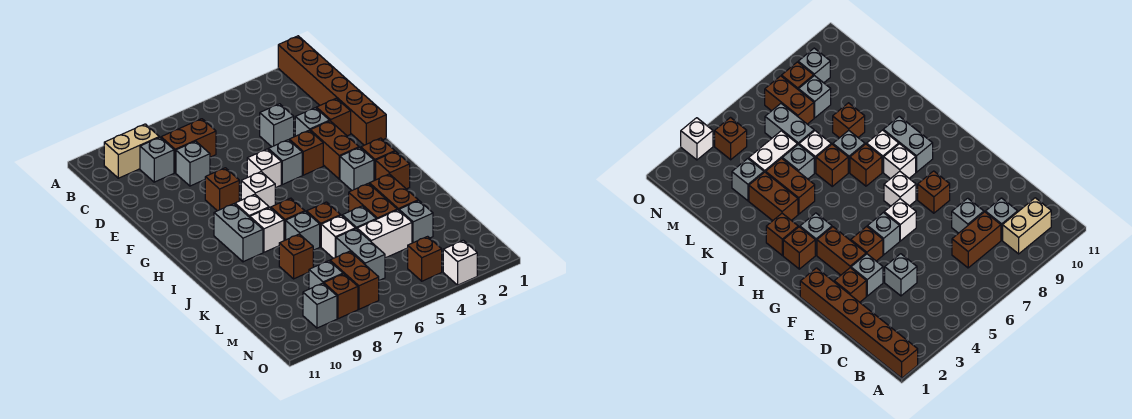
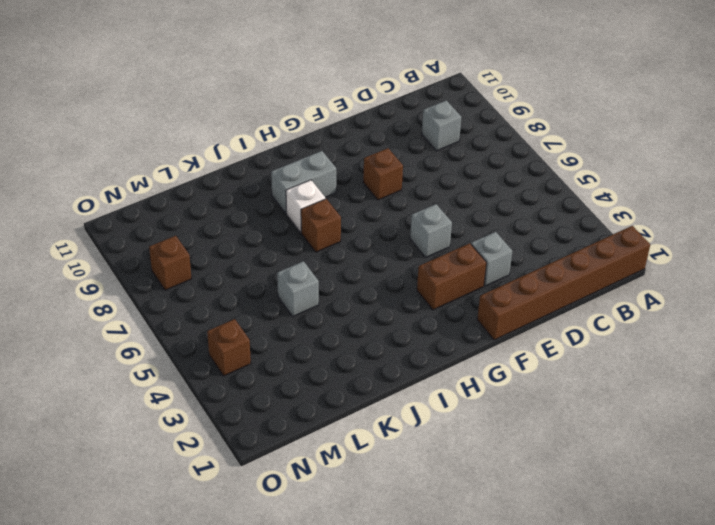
none -> tan brick B9:B10 level 1
none -> brown brick C7:C8 level 1
none -> grey brick D4 level 1
none -> grey brick D8 level 1

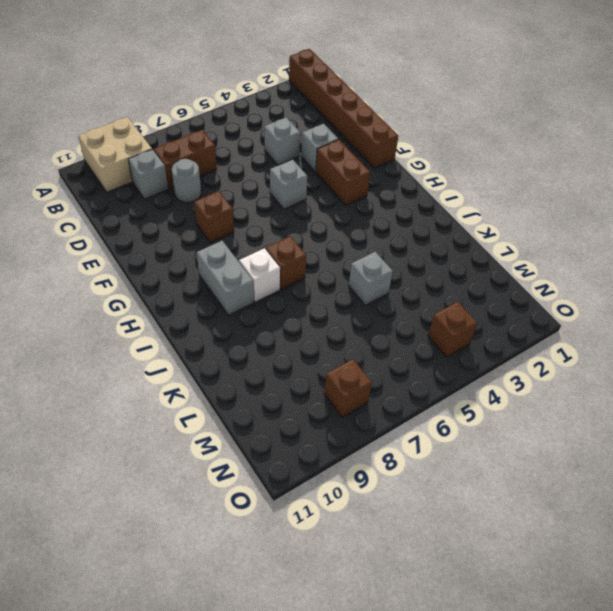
tan brick A9:B10 level 1 -> tan brick B9:B10 level 1
grey round brick D8 level 1 -> grey brick D8 level 1
none -> brown brick E2 level 1
none -> brown brick F4 level 1
none -> white brick F6 level 1
none -> white brick G7 level 1

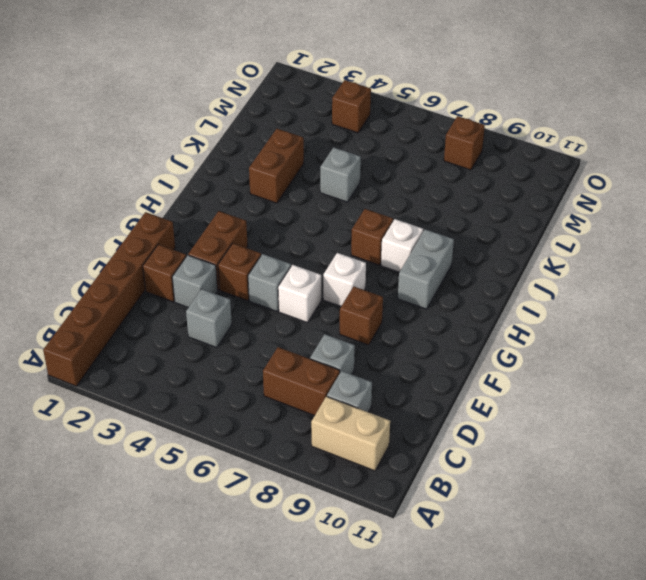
none -> brown brick H2 level 1
none -> grey brick H3 level 1
none -> white brick H8 level 1
none -> brown brick I2 level 1

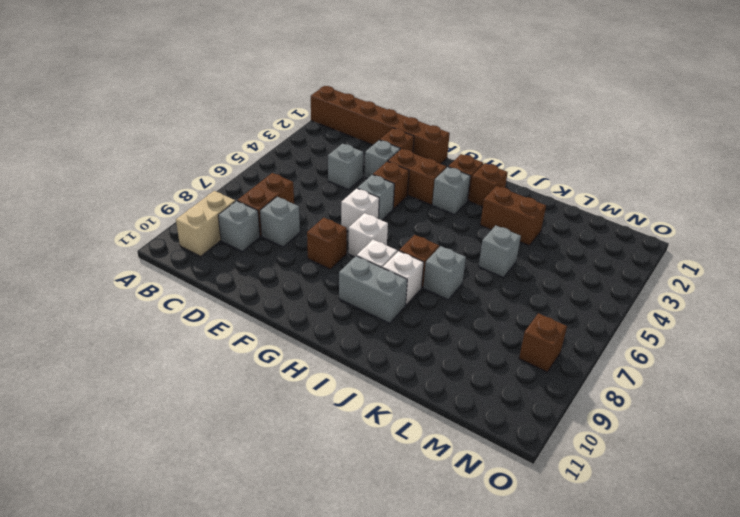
none -> brown brick J4:K4 level 1
none -> brown brick J6 level 1
none -> white brick K6 level 1
none -> brown brick K8 level 1

